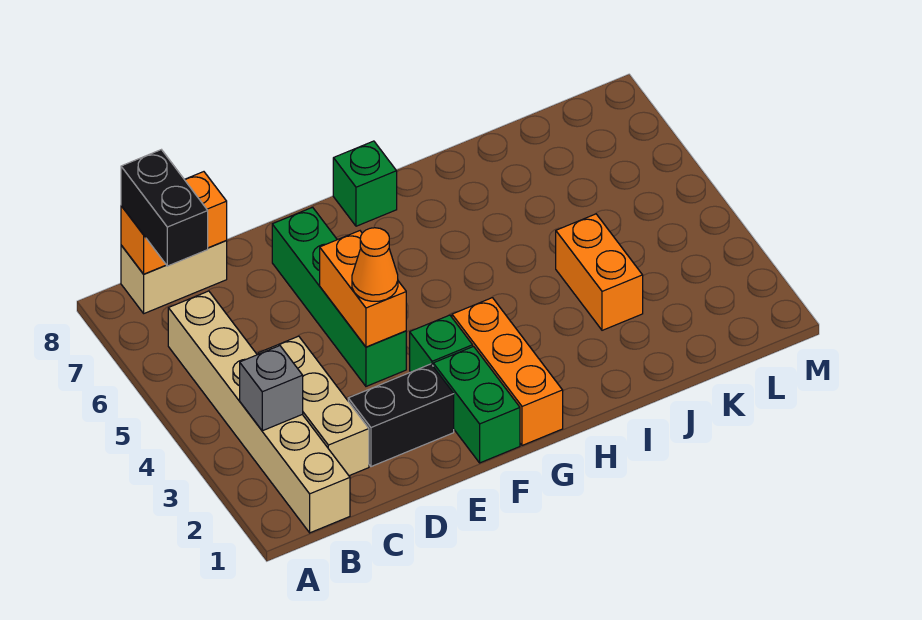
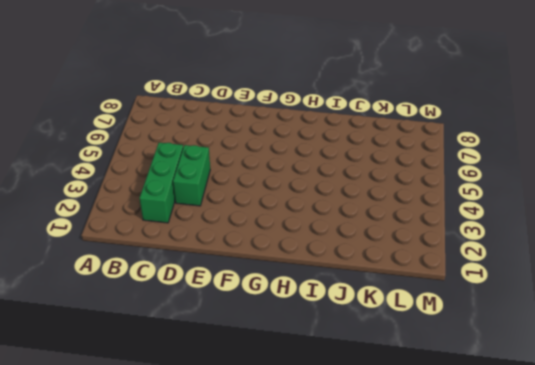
green brick C2:C4 level 1 -> tan brick C2:C4 level 1
green brick D3:D4 level 1 -> green brick F1:F2 level 1
none -> tan brick B1:B6 level 1
none -> tan brick B8:C8 level 1
none -> black brick D2:E2 level 1

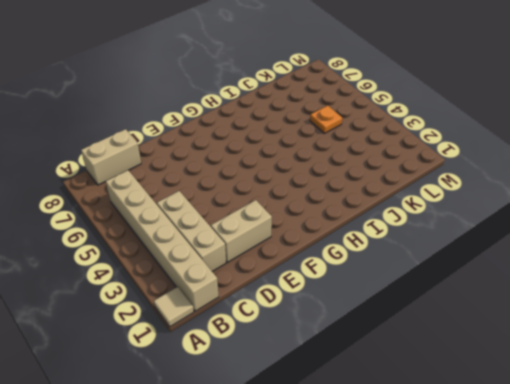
tan tile A1 level 1 -> none
tan brick D2:E2 level 1 -> black brick D2:E2 level 1
orange plate K5 level 1 -> none
none -> green brick E4:E7 level 1
none -> green brick F1:F2 level 1
none -> green brick F3 level 1

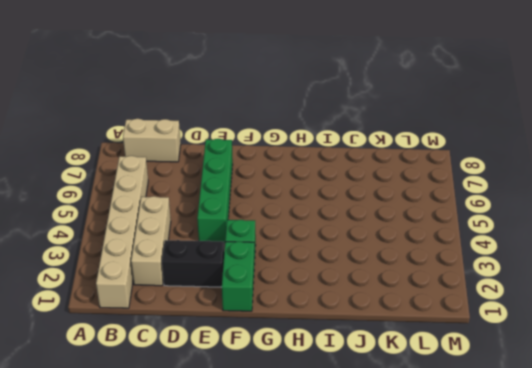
none -> orange brick G1:G3 level 1
none -> green brick G8 level 1
none -> orange brick J3:J4 level 1

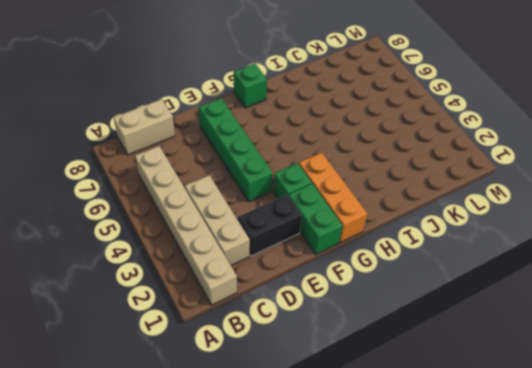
none -> orange brick J3:J4 level 1
none -> grey brick B3 level 2
none -> orange brick B8:C8 level 2

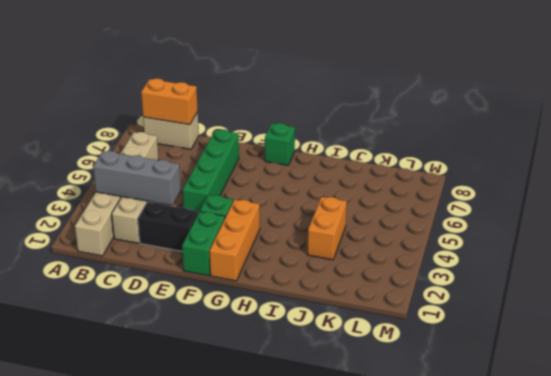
grey brick B3:D3 level 2 -> grey brick B3 level 2
none -> orange brick E4:E5 level 2
none -> black brick B7:B8 level 3
none -> orange cone E4 level 3

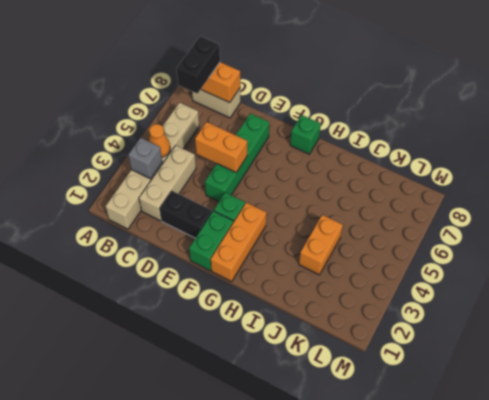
orange cone B4 level 2 -> orange cone E4 level 3
orange brick D5:E5 level 2 -> orange brick E4:E5 level 2

